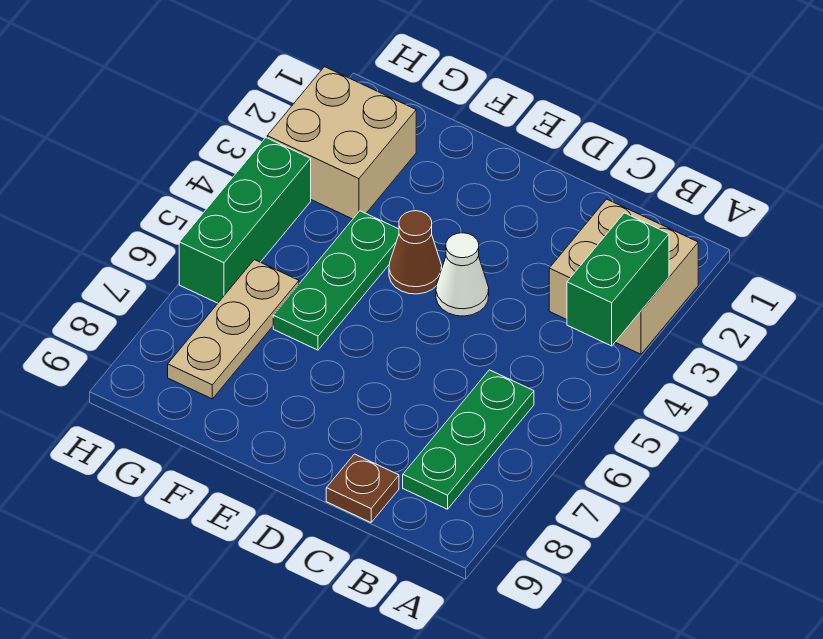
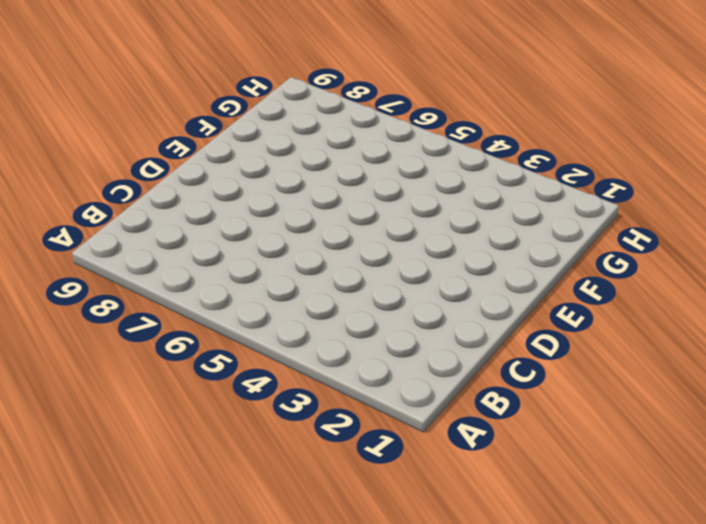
none -> tan brick A2:B3 level 1
none -> green plate B6:B8 level 1

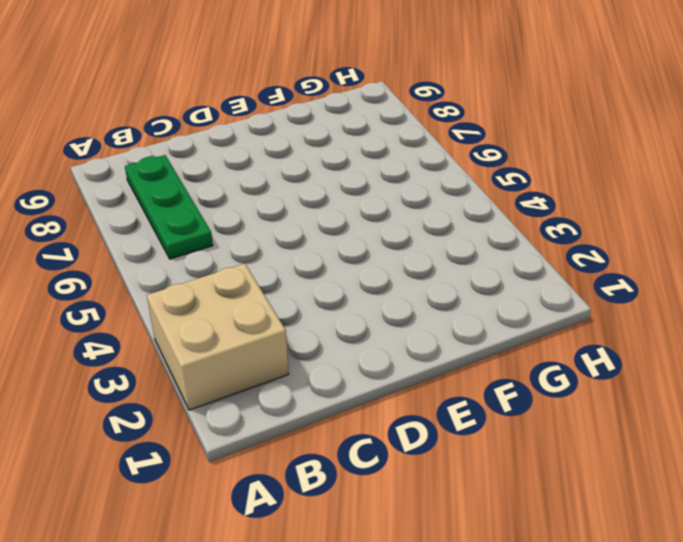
none -> brown plate C9 level 1
none -> white cone D4 level 1

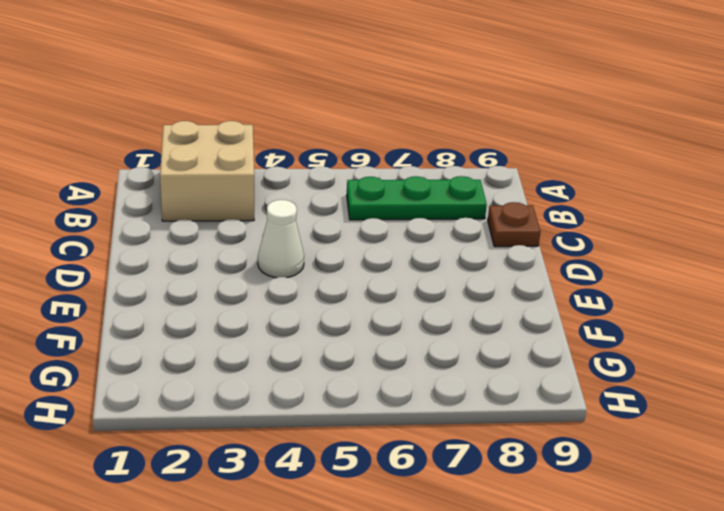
none -> brown cone E4 level 1
none -> green plate F4:F6 level 1

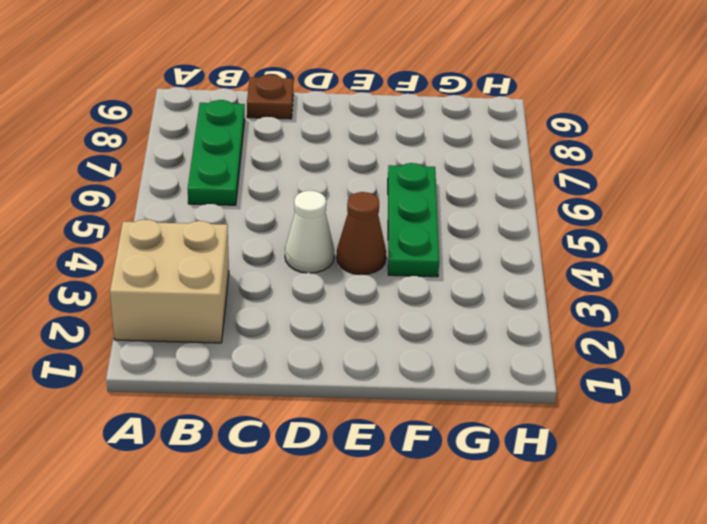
none -> tan brick G2:H3 level 1
none -> tan plate G6:G8 level 1

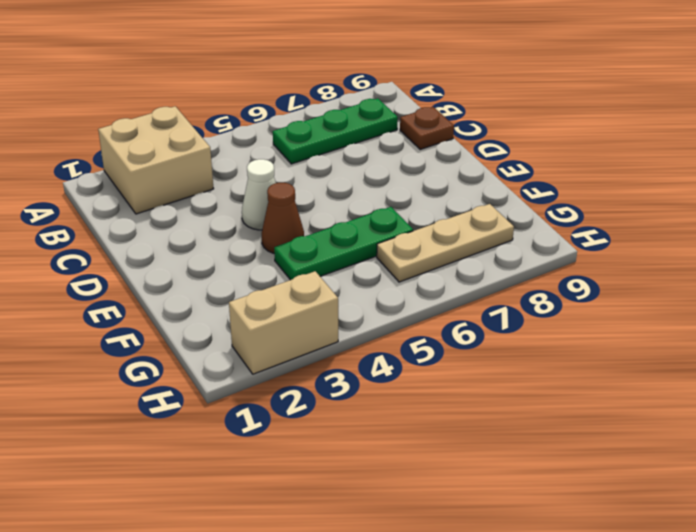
tan brick H2:H3 level 1 -> tan brick G2:H3 level 1
none -> green brick H4:H6 level 1
none -> green brick A3:A4 level 2

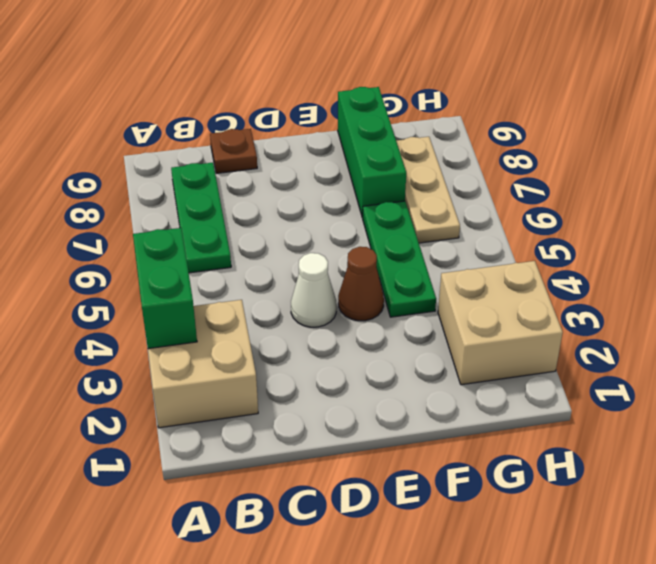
green brick F7:F9 level 1 -> green brick H4:H6 level 1

